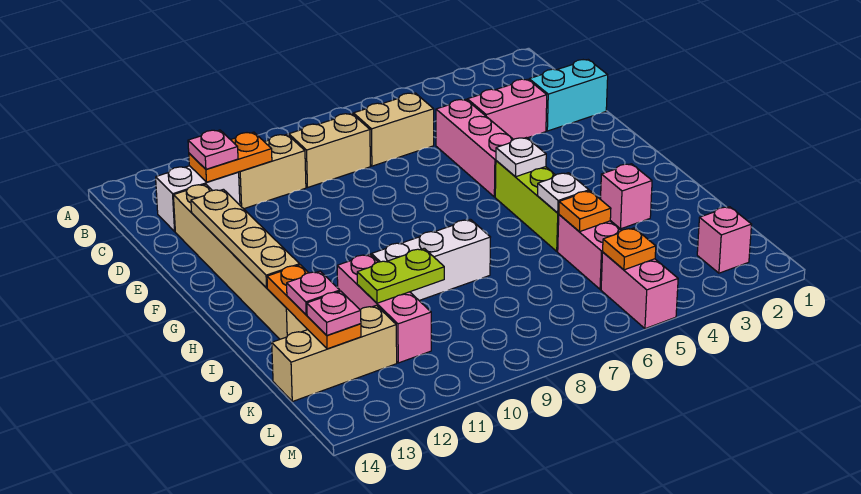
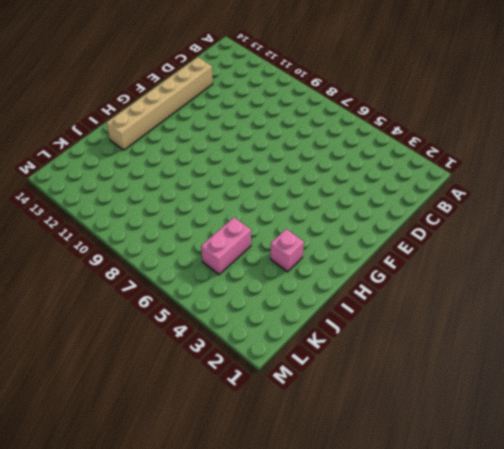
none -> tan brick C6:C7 level 1
none -> tan brick C8:C9 level 1
none -> tan brick C10:C11 level 1

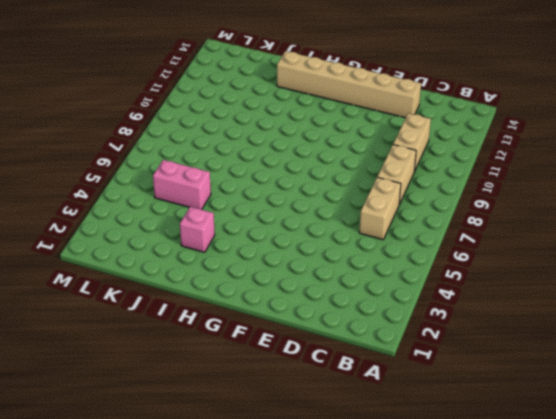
none -> white brick C12:C13 level 1
none -> cyan brick D1:D2 level 1
none -> pink brick D3:D4 level 1

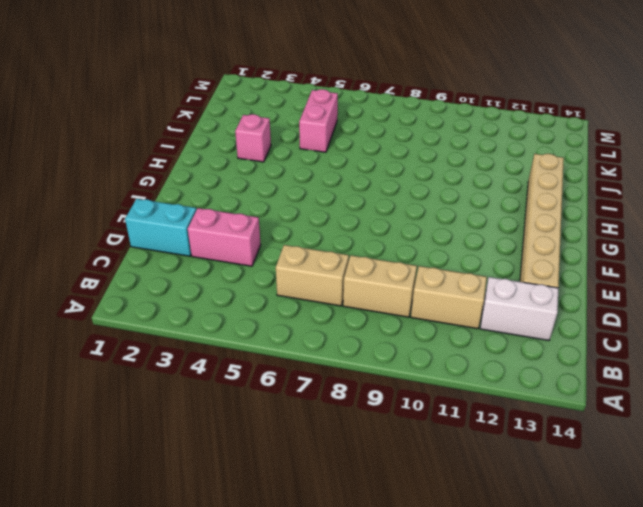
none -> pink brick D5:F5 level 1
none -> lime brick G5:I5 level 1
none -> white brick I8:I10 level 1

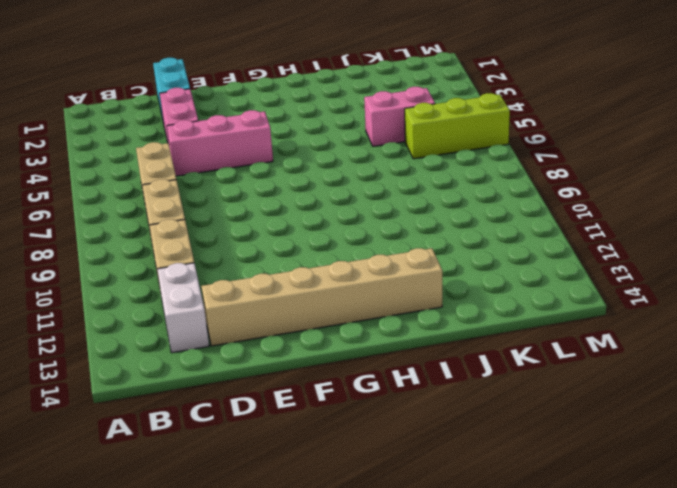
lime brick K6:M6 level 1 -> lime brick G5:I5 level 1
none -> pink brick I3 level 1
none -> white brick I8:I10 level 1
none -> pink brick I11:K11 level 1

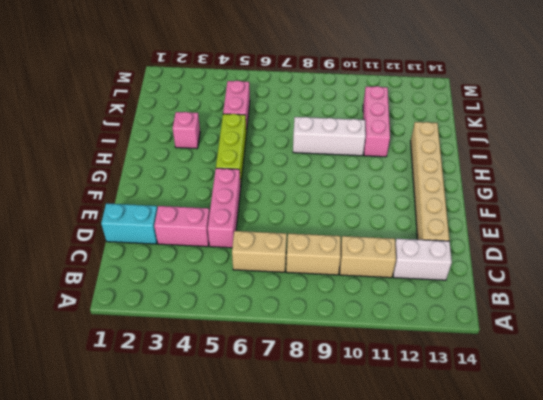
none -> tan brick K12:K14 level 1
none -> pink brick L2 level 1
none -> pink brick L5:M5 level 1

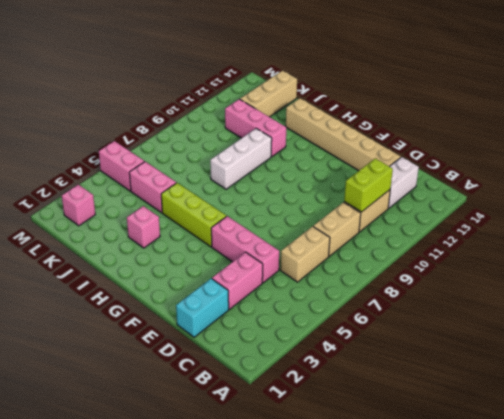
lime brick C10:C11 level 2 -> orange plate C11:C12 level 2
none -> tan plate E13:H13 level 2
none -> white plate G5 level 2
none -> white plate I5 level 2

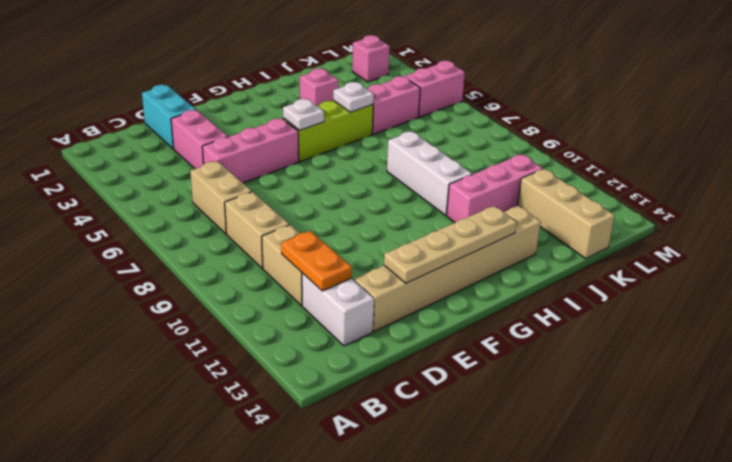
none -> orange plate I13:K13 level 2
none -> orange plate J5 level 2
none -> lime plate J10:J11 level 2

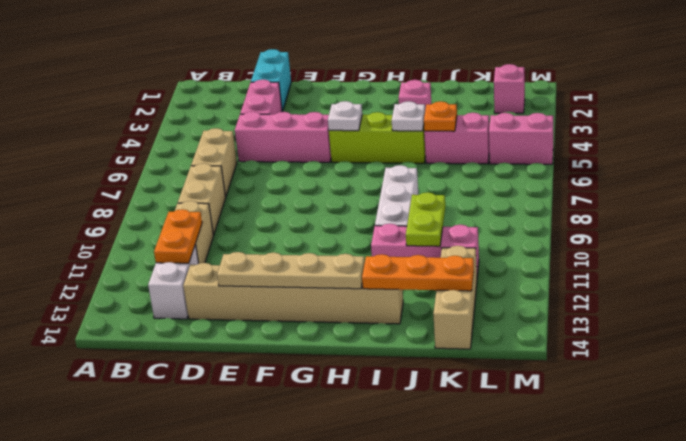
none -> orange plate L5 level 2
none -> pink plate C12 level 3
none -> pink plate J13 level 3

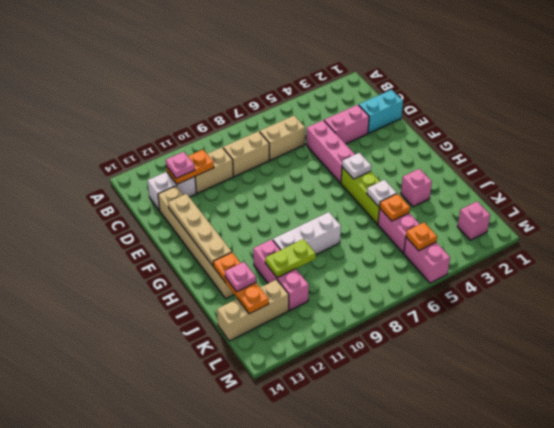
none -> pink plate K13 level 3

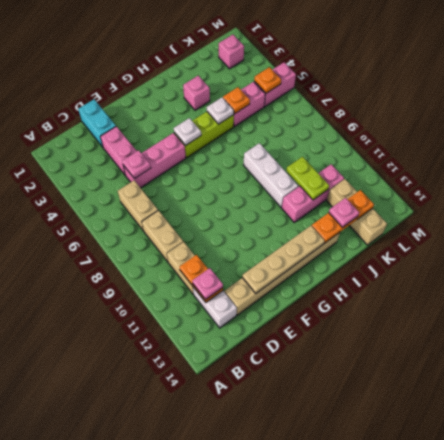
pink plate D5 level 2 -> pink plate K13 level 3

